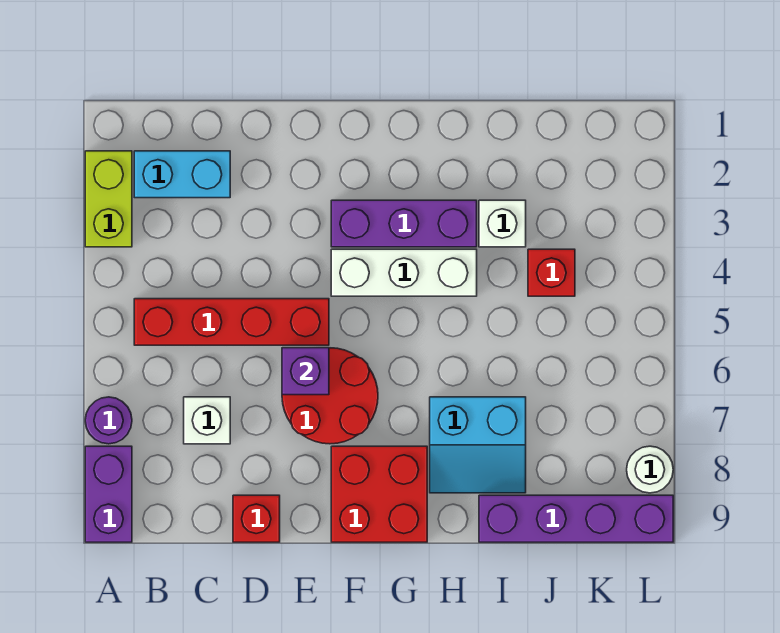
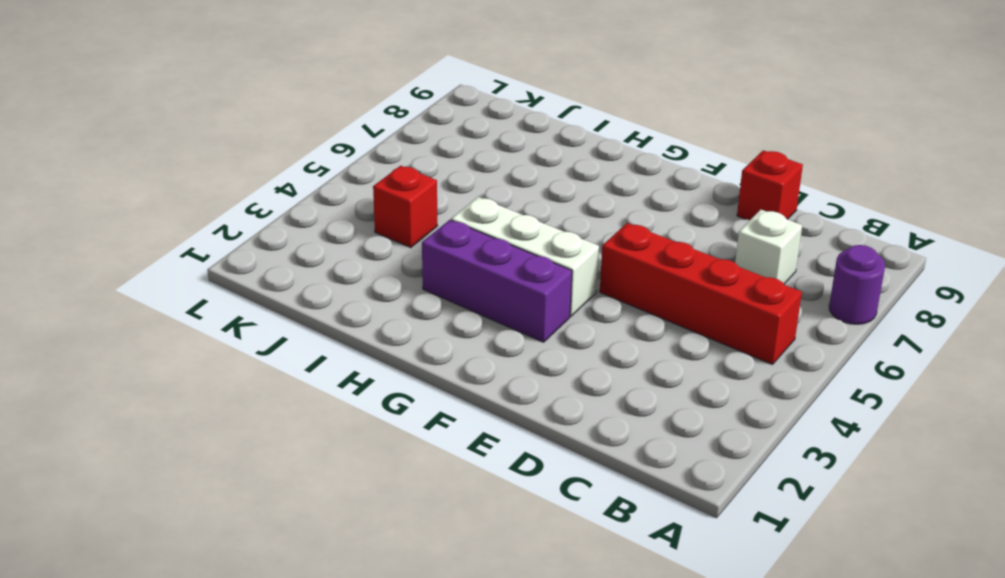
none -> lime brick A2:A3 level 1
none -> purple brick A8:A9 level 1
none -> cyan brick B2:C2 level 1

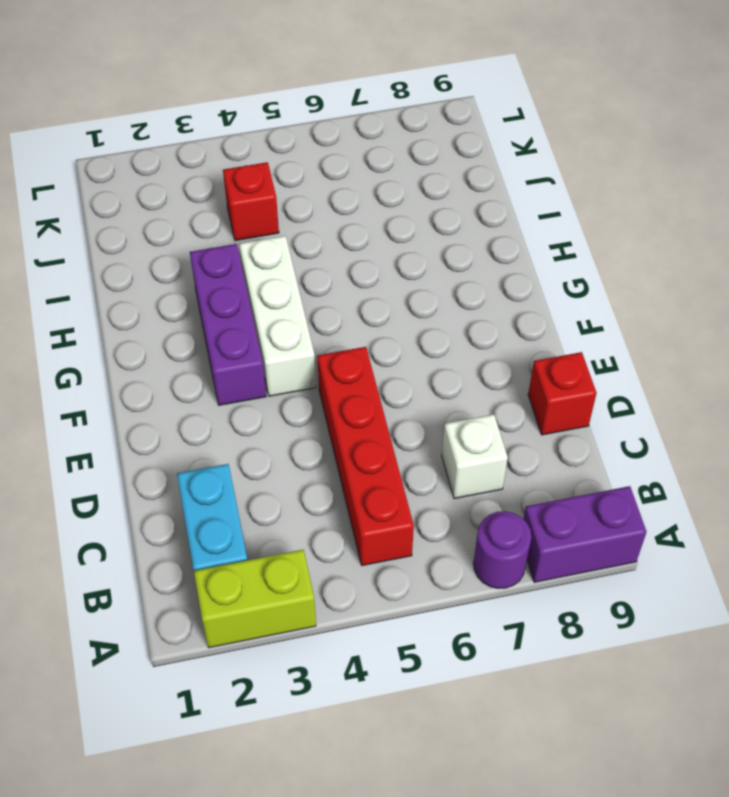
none -> red round brick E6:F7 level 1
none -> red brick F8:G9 level 1
none -> cyan slope H7:I8 level 1 top 7

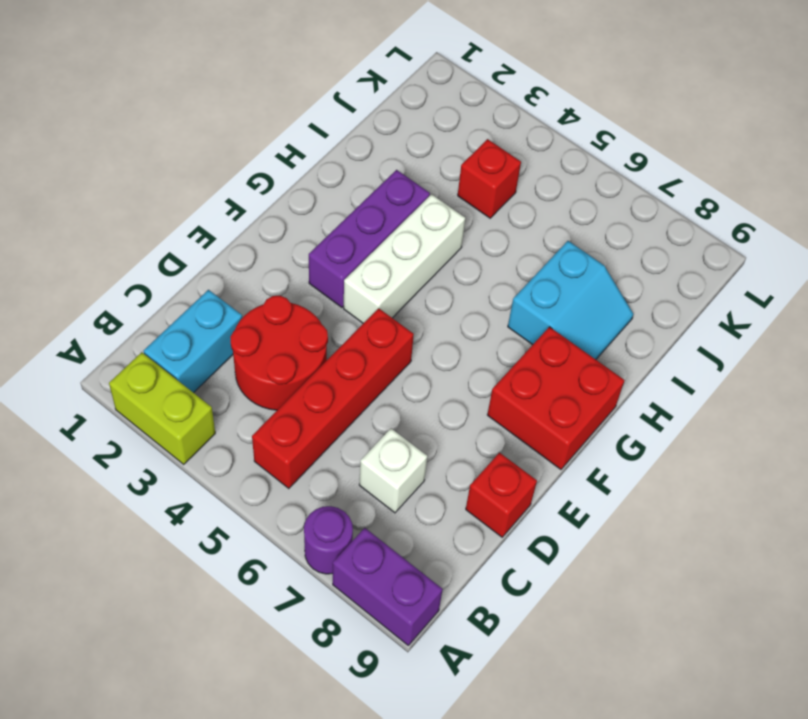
red round brick C3:D4 level 1 -> red round brick E6:F7 level 1
none -> white brick I3 level 1
none -> purple brick I9:L9 level 1
none -> white round brick L8 level 1

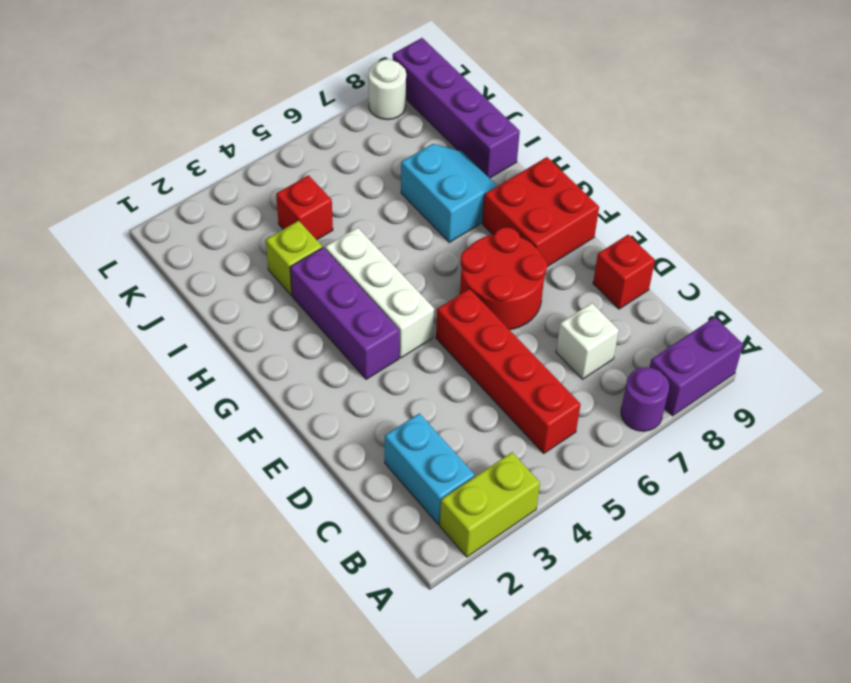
lime brick I3 level 1 -> white brick I3 level 1
none -> purple brick E6 level 2

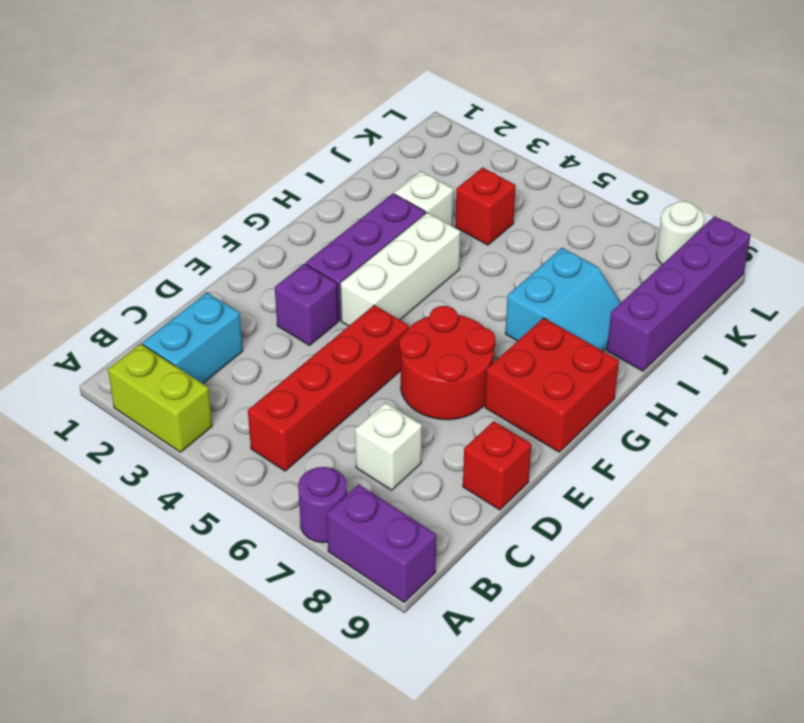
purple brick E3 level 1 -> purple brick E6 level 2

